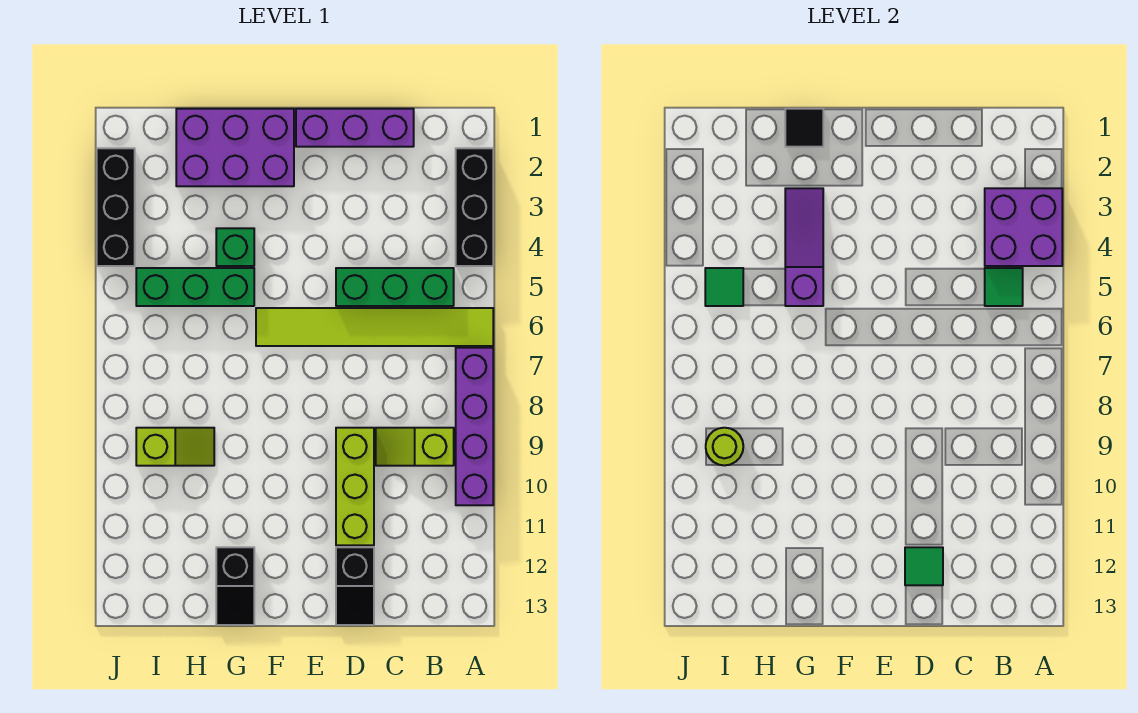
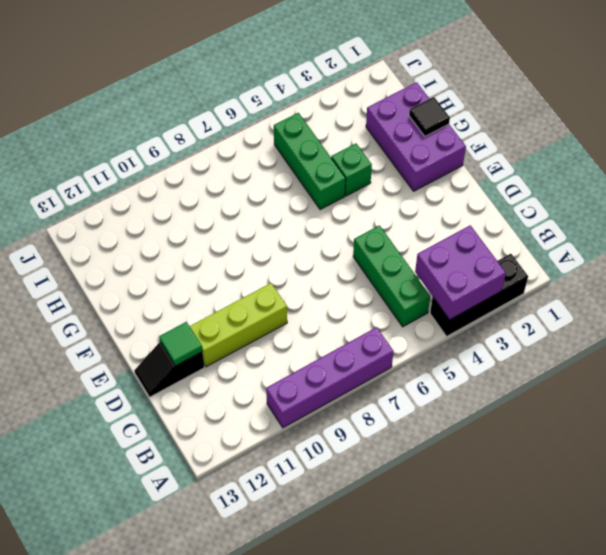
none -> lime tile A6:F6 level 1
none -> lime slope B9:C9 level 1 top B
none -> purple brick C1:E1 level 1

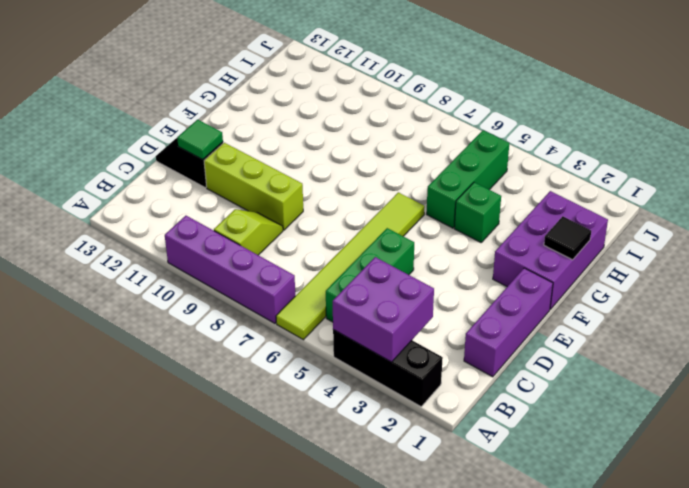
none -> black slope G12:G13 level 1 top 12
none -> lime slope H9:I9 level 1 top I
none -> black brick J2:J4 level 1

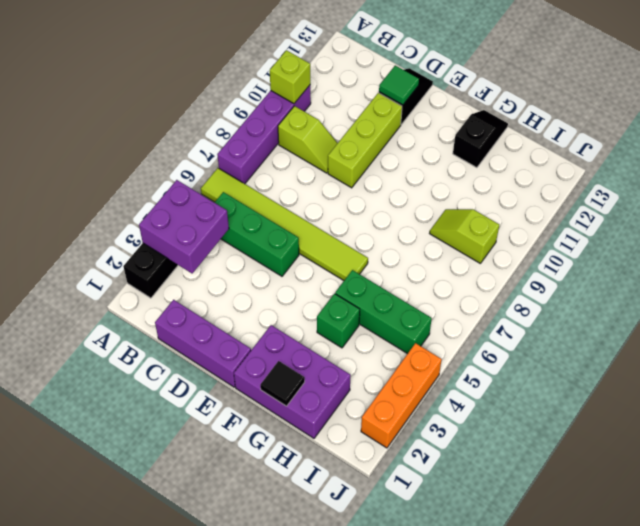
lime brick A10 level 2 -> none
orange brick J2:J4 level 1 -> black brick J2:J4 level 1
none -> green tile B5 level 2
none -> purple slope G3:G5 level 2 top 5
none -> green tile I5 level 2

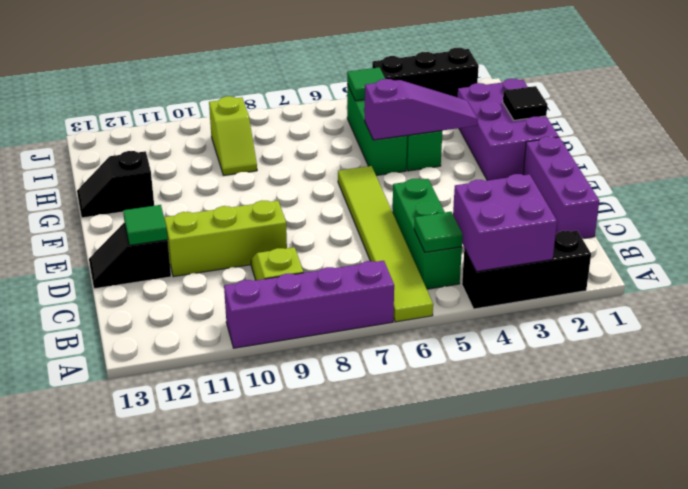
none -> lime round brick I9 level 2

